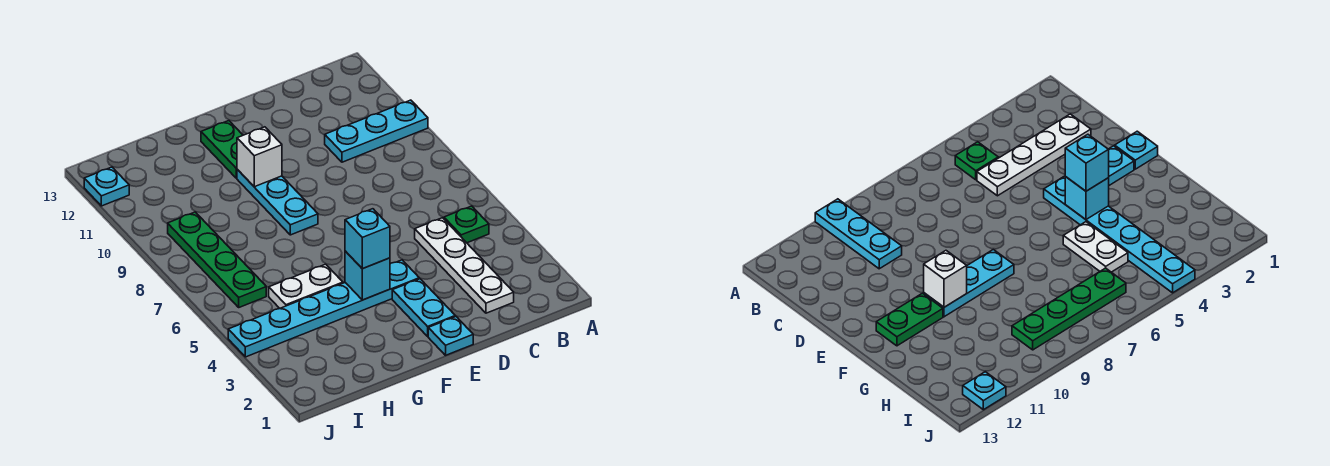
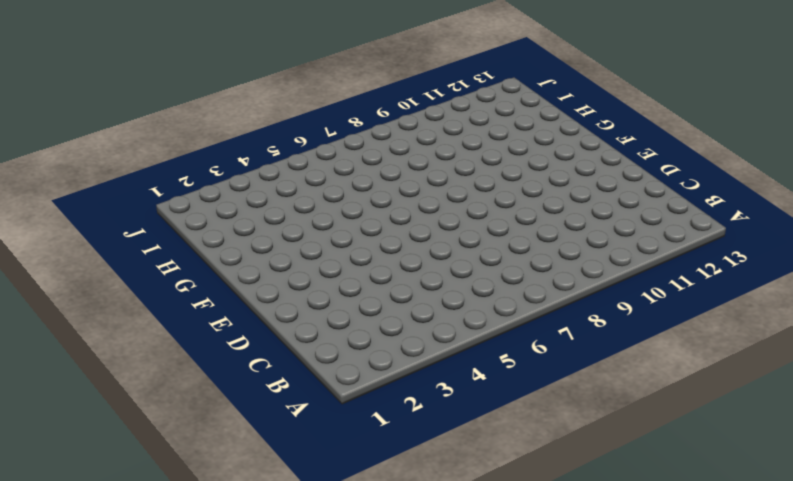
none -> cyan plate A10:C10 level 1
none -> green plate B5 level 1
none -> white plate C2:C5 level 1

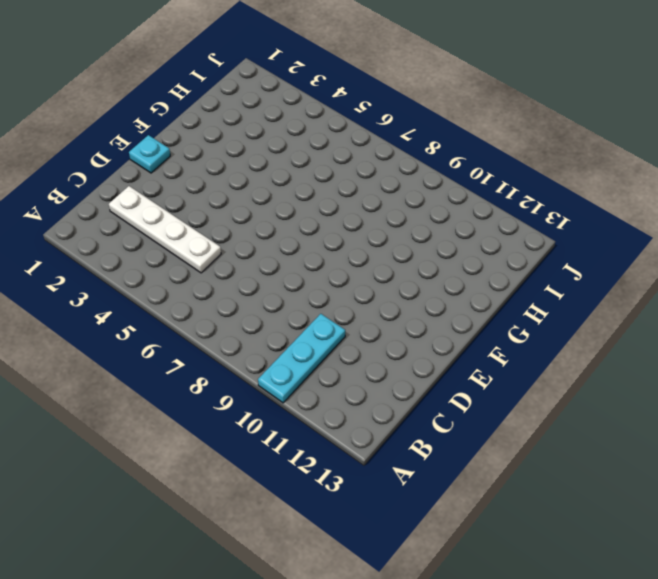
none -> green plate B5 level 1
none -> cyan plate E2:E3 level 1
none -> cyan plate E4:J4 level 1

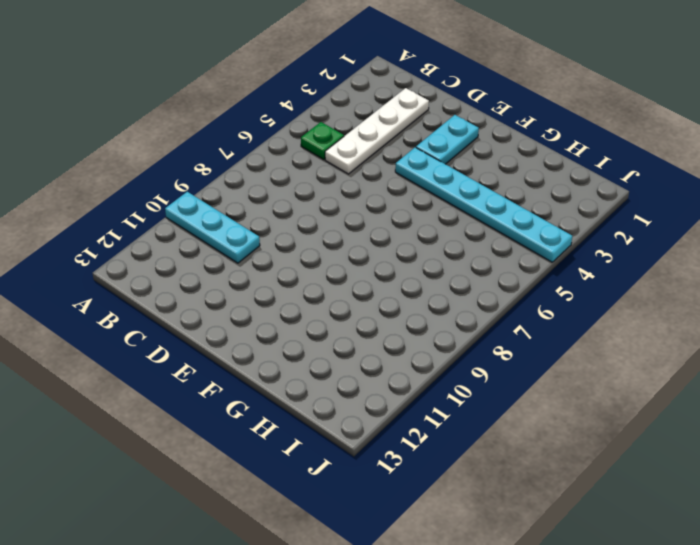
none -> cyan plate E1 level 1
none -> cyan plate F8:F10 level 1
none -> green plate F11:F12 level 1

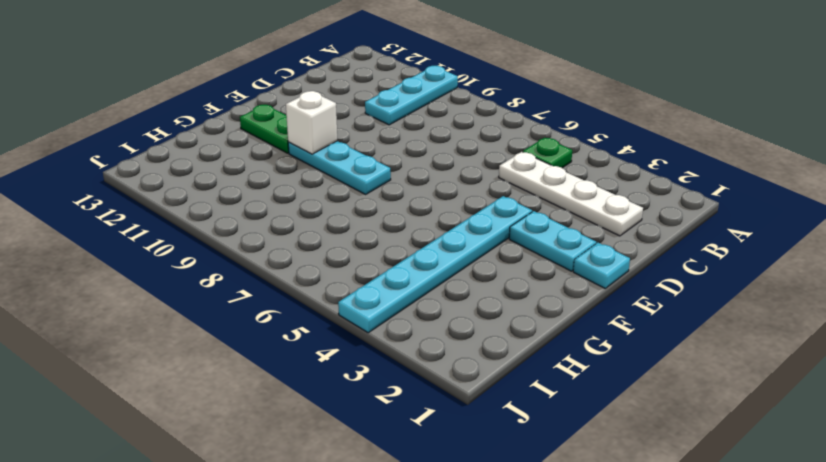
none -> white plate G5:H5 level 1
none -> green plate I6:I9 level 1
none -> cyan plate J12 level 1

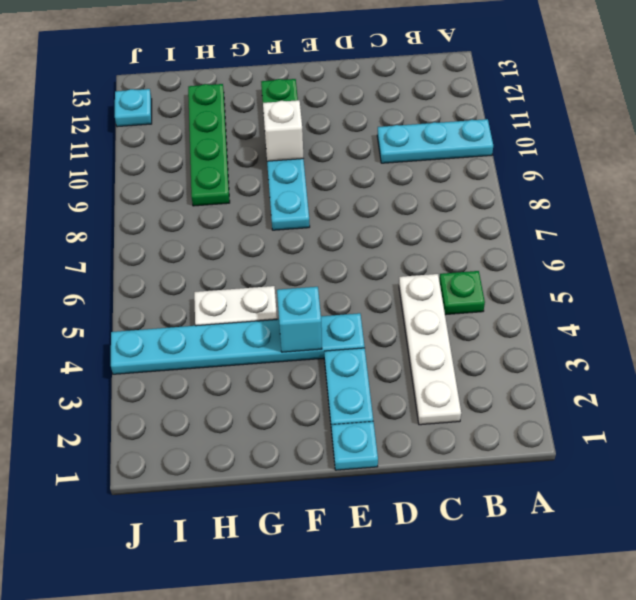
green plate H9:H12 level 1 -> green plate I6:I9 level 1
none -> cyan brick F4 level 3

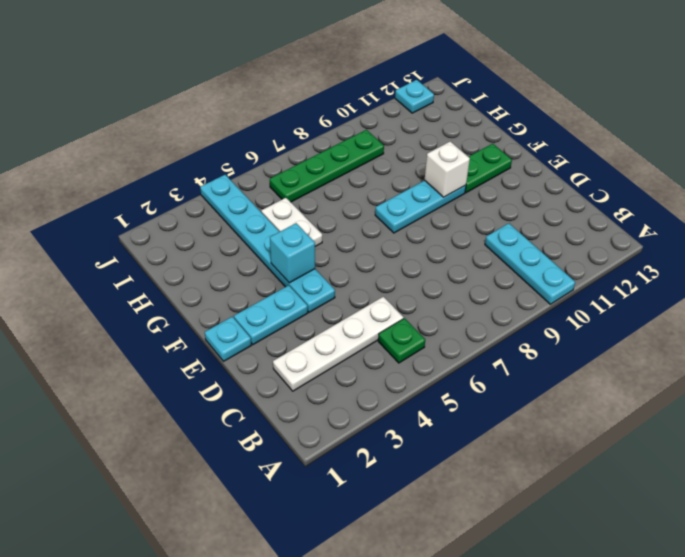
none -> cyan brick F4 level 3

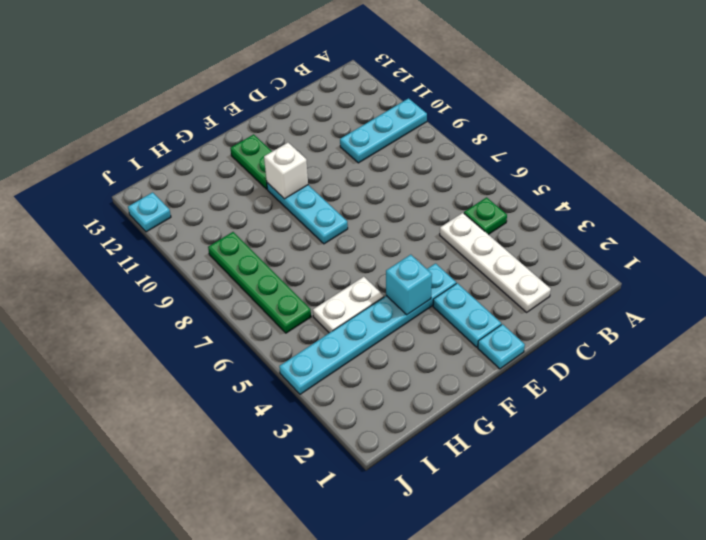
none -> cyan brick F4 level 3

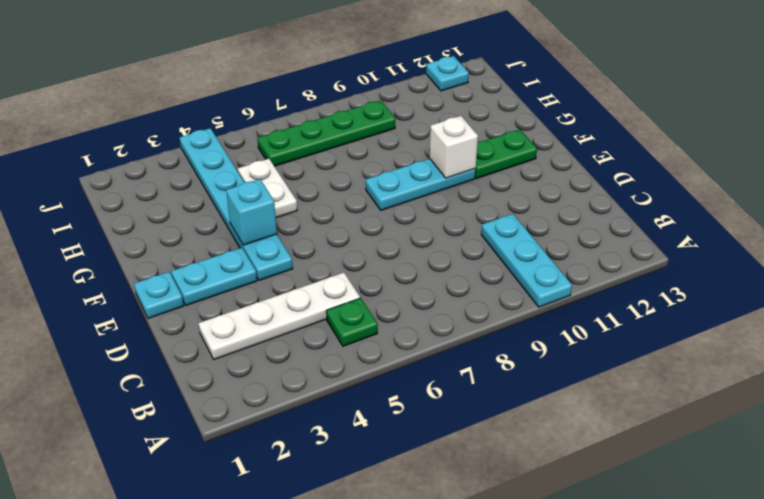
none -> cyan brick F4 level 3

